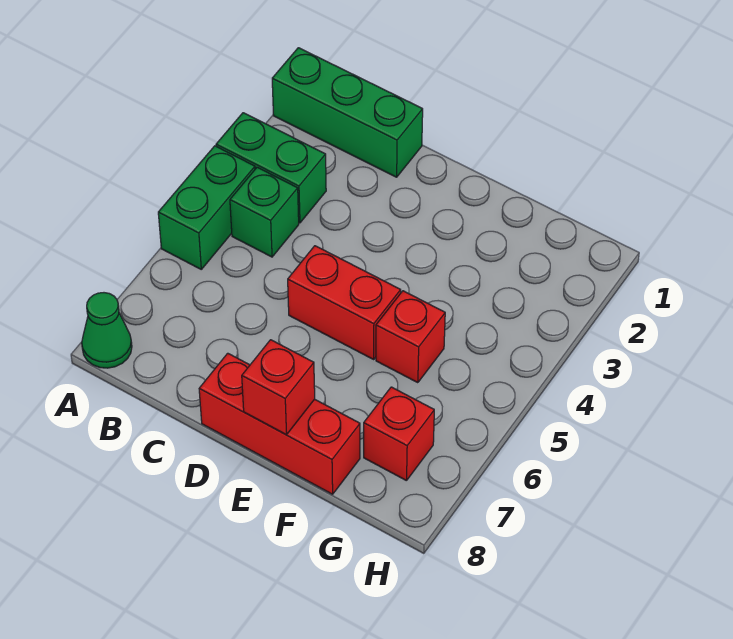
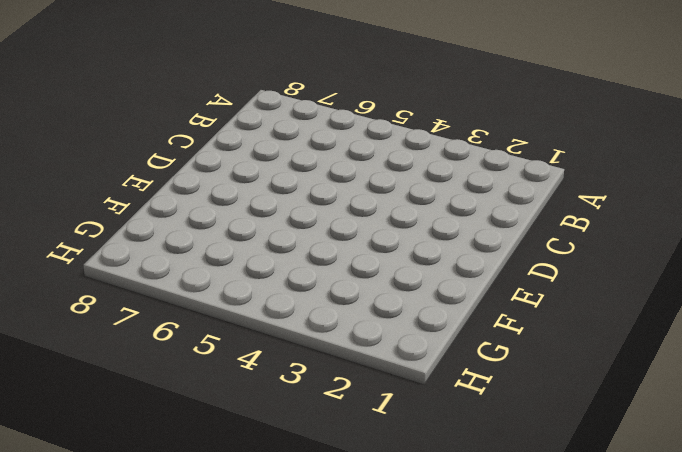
none -> green brick A1:C1 level 1
none -> green brick A3:B3 level 1

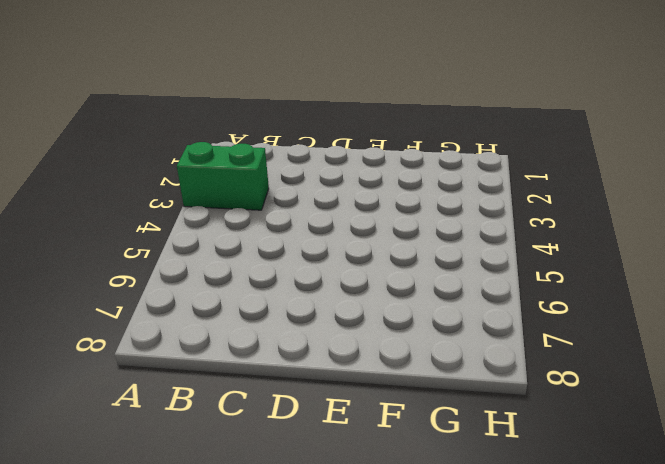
none -> green brick A1:C1 level 1
none -> green brick A4:A5 level 1

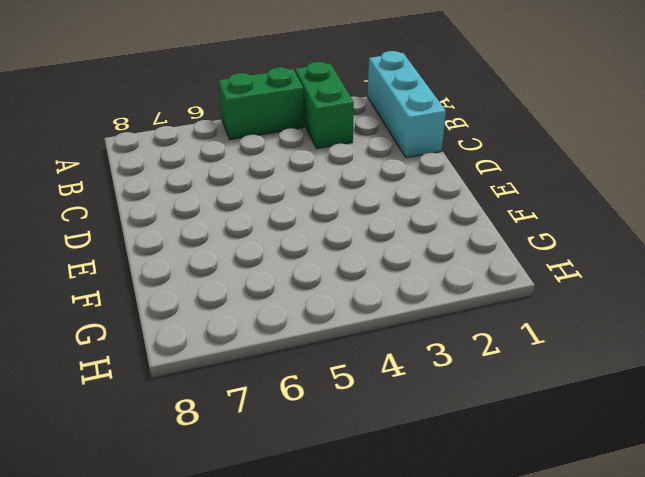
cyan brick A1:C1 level 1 -> green brick A1:C1 level 1
none -> green cone A8 level 1
none -> green brick B4 level 1

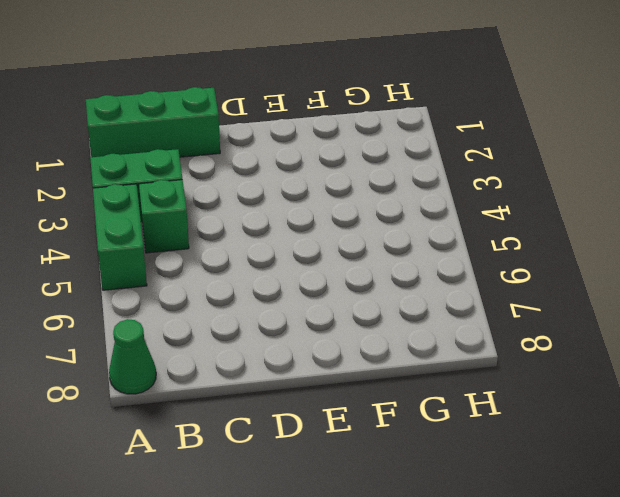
none -> red brick D5:E5 level 1
none -> red brick D8:F8 level 1

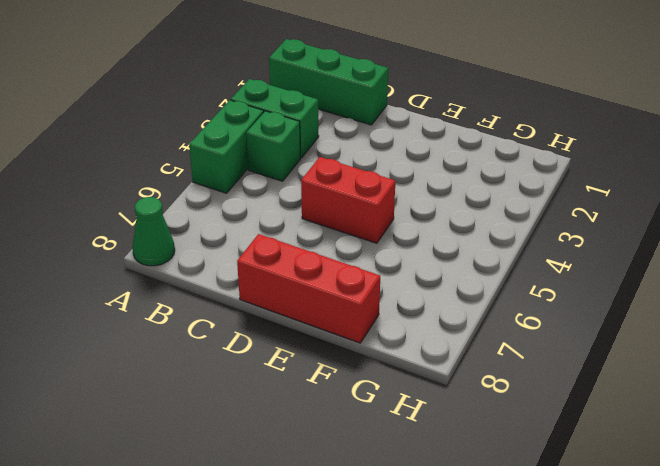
none -> red brick F5 level 1
none -> red brick G7 level 1

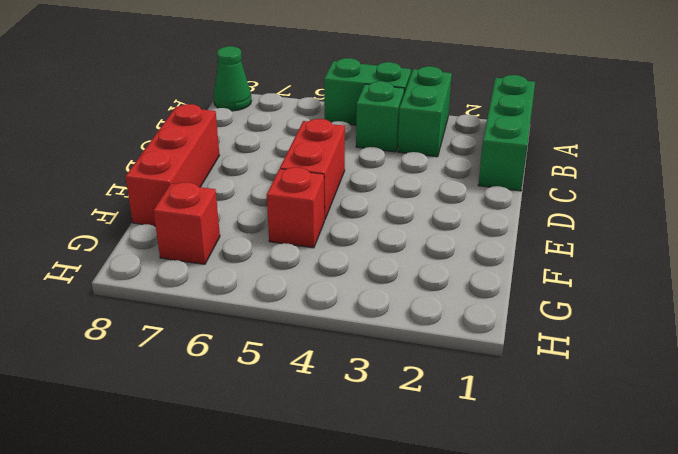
none -> red brick E8 level 2

